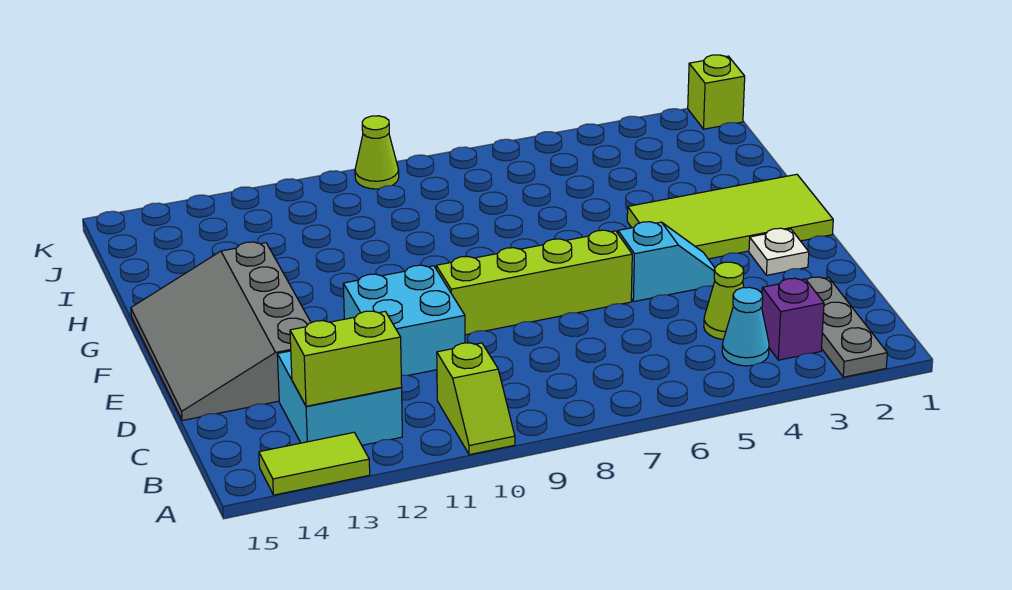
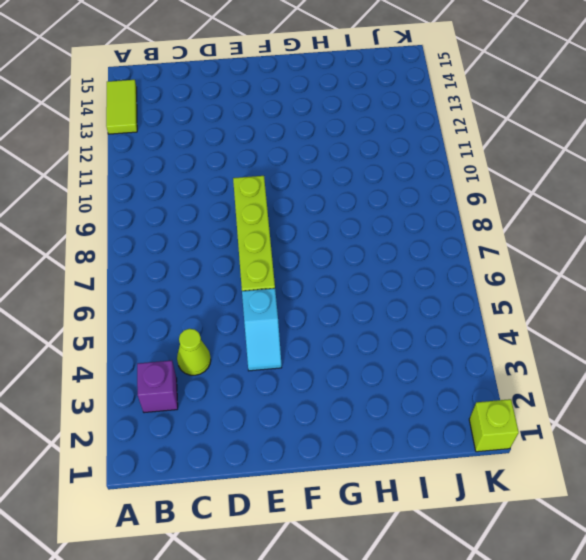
none -> grey plate A2:C2 level 1
none -> lime slope A10:B10 level 1 top B
none -> cyan cone B4 level 1

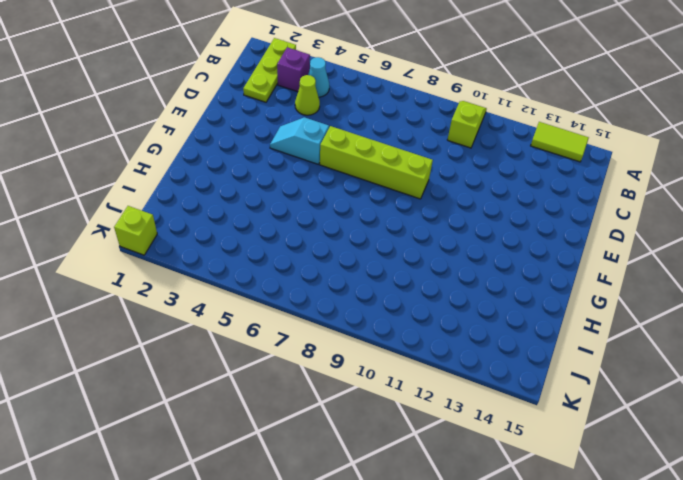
lime plate A2:C2 level 1 -> grey plate A2:C2 level 1
none -> cyan brick B12:C13 level 1
none -> cyan brick D10:E11 level 1
none -> grey slope D13:G15 level 1 top 13

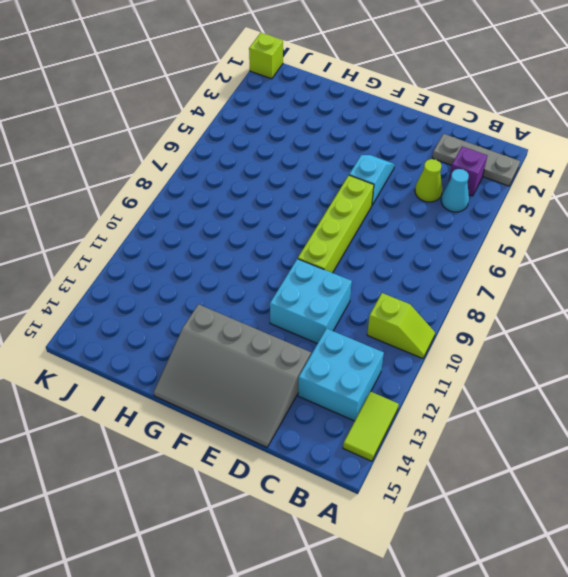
none -> white plate E2 level 1
none -> lime tile F1:G4 level 1
none -> lime cone K9 level 1

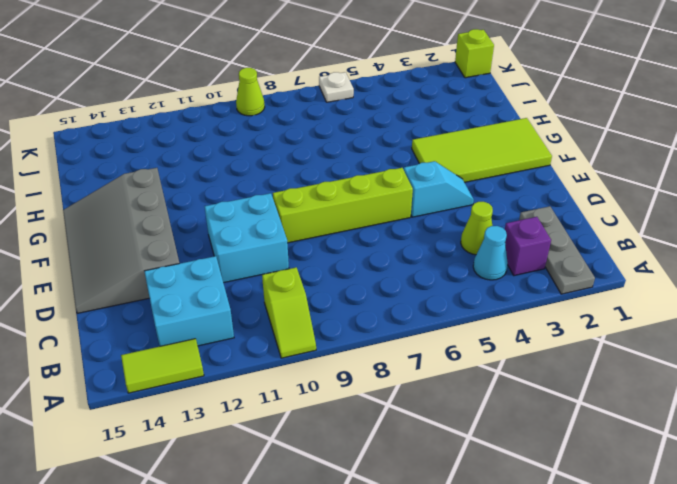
white plate K6 level 1 -> white plate E2 level 1
none -> lime brick B12:B13 level 2

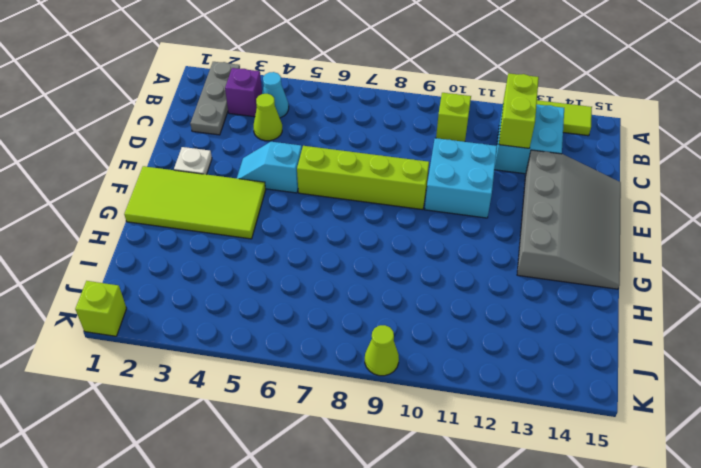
lime brick B12:C12 level 2 -> lime brick B12:B13 level 2

